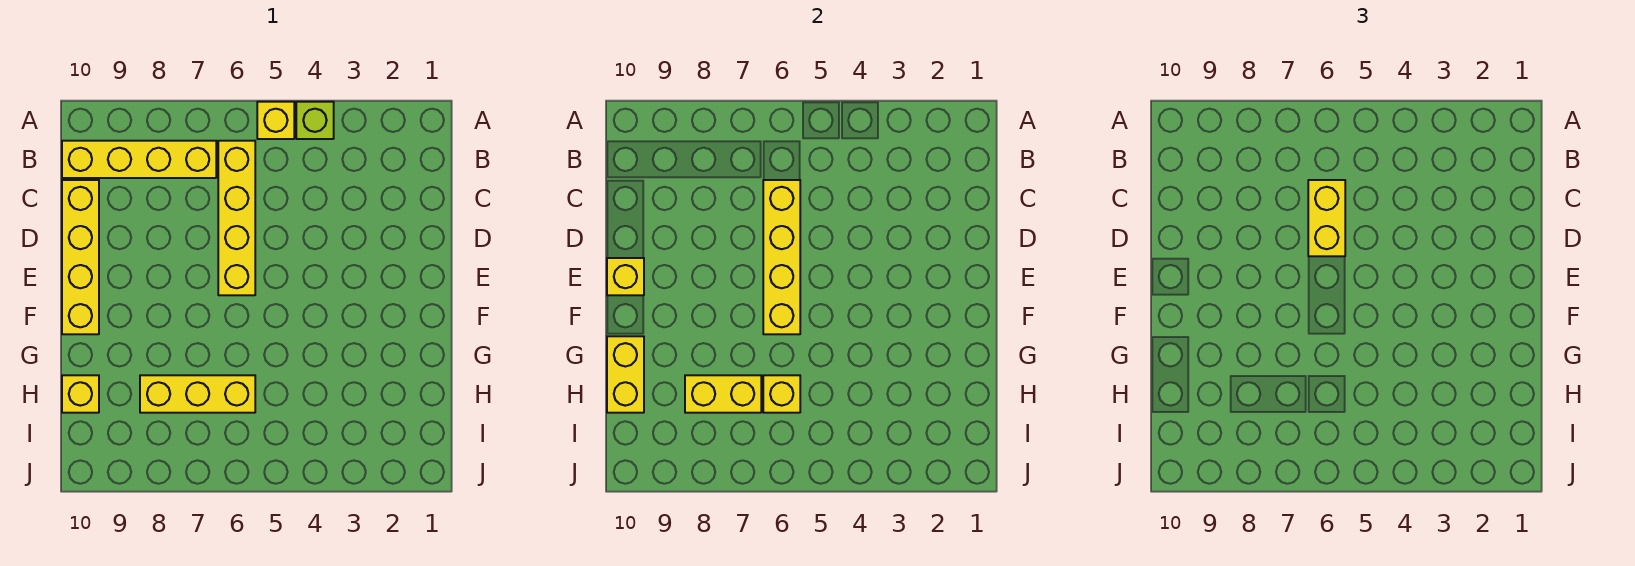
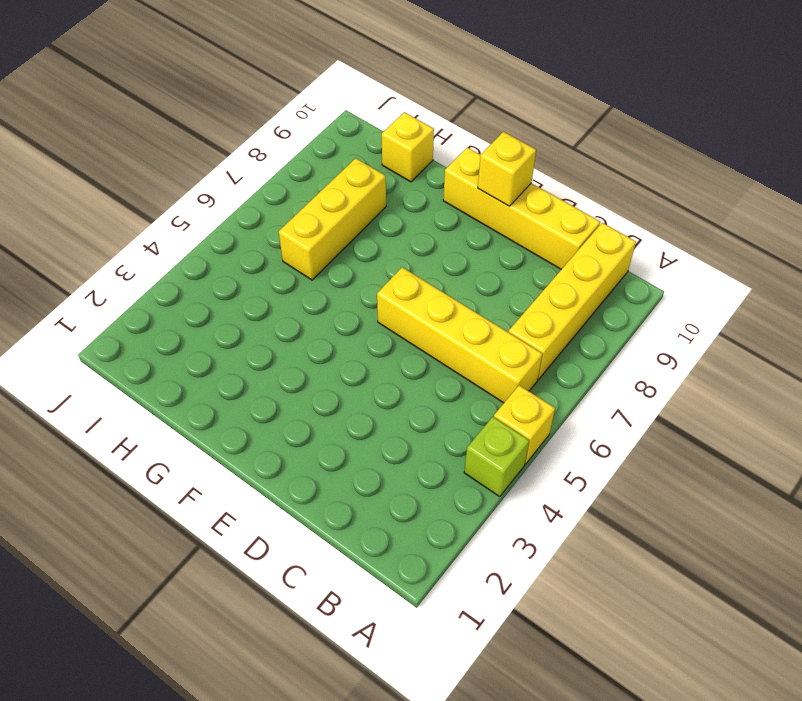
none -> yellow brick C6:F6 level 2
none -> yellow brick G10:H10 level 2
none -> yellow brick H6 level 2

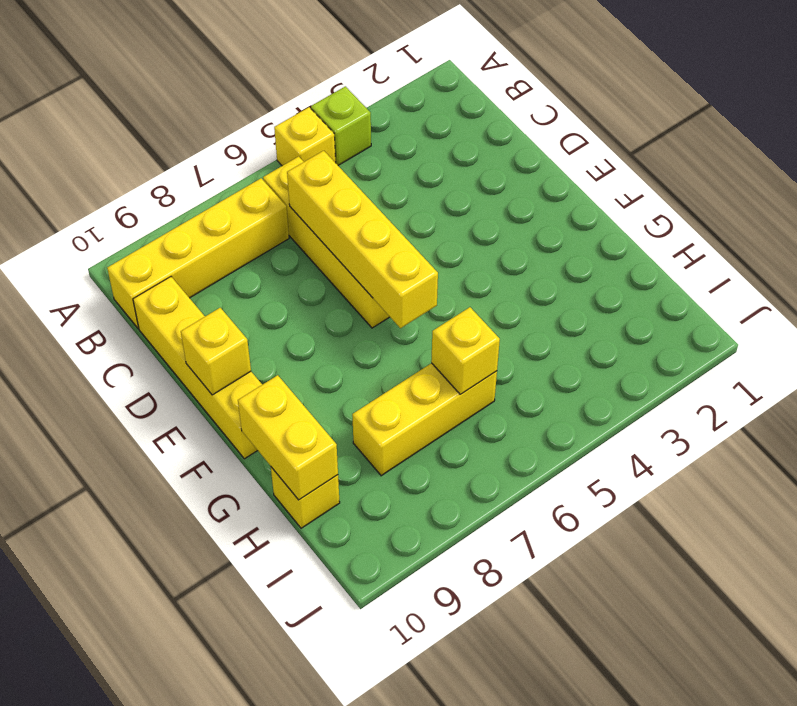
none -> yellow brick H7:H8 level 2
none -> yellow brick C6:D6 level 3

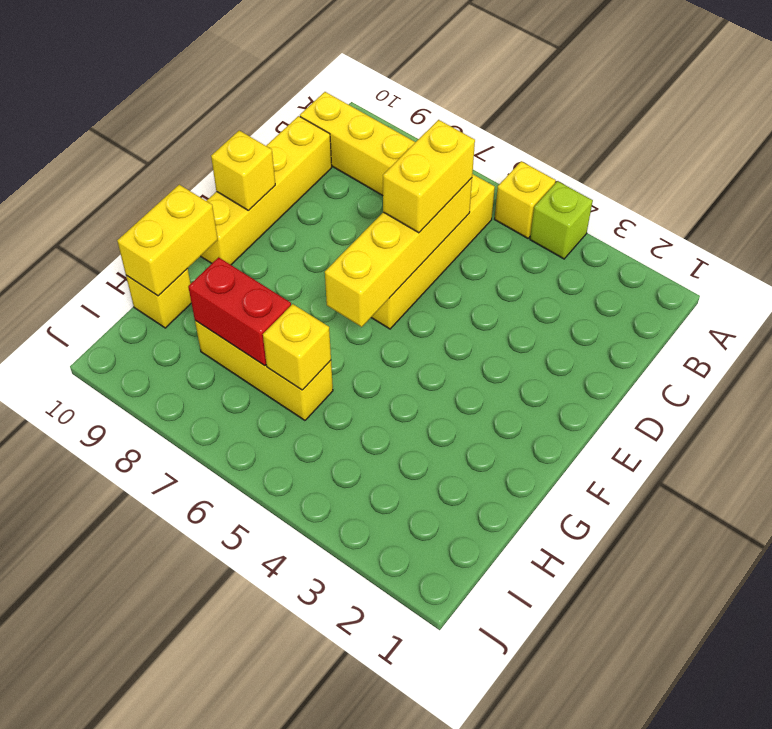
red brick H7:H8 level 2 -> yellow brick H7:H8 level 2

